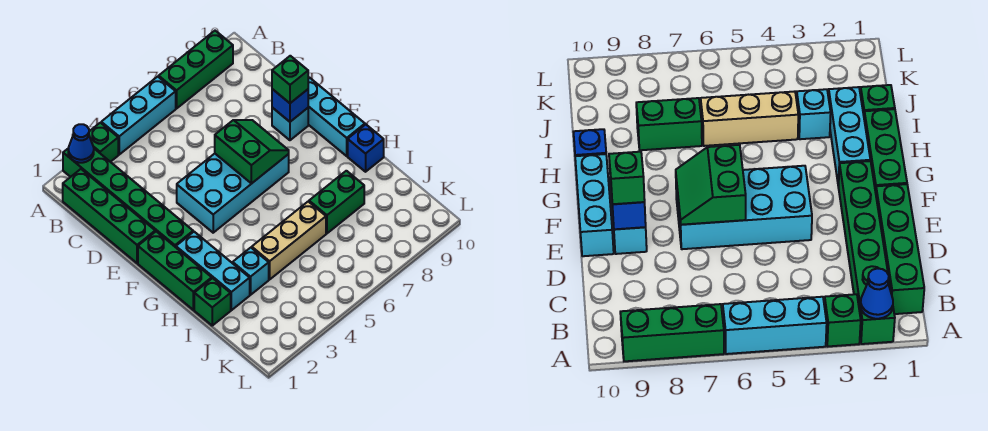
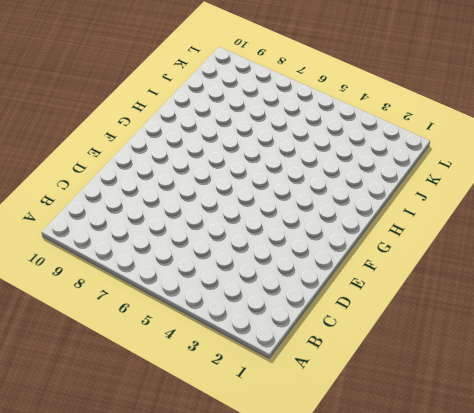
none -> green brick A2:F2 level 1
none -> green brick A3 level 1
none -> cyan brick A4:A6 level 1

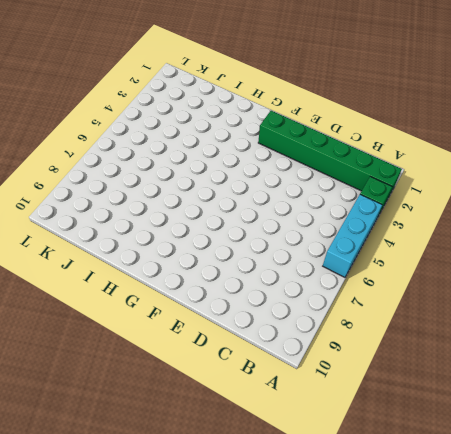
none -> green brick A7:A9 level 1
none -> green brick B1:E1 level 1
none -> cyan brick E4:F7 level 1

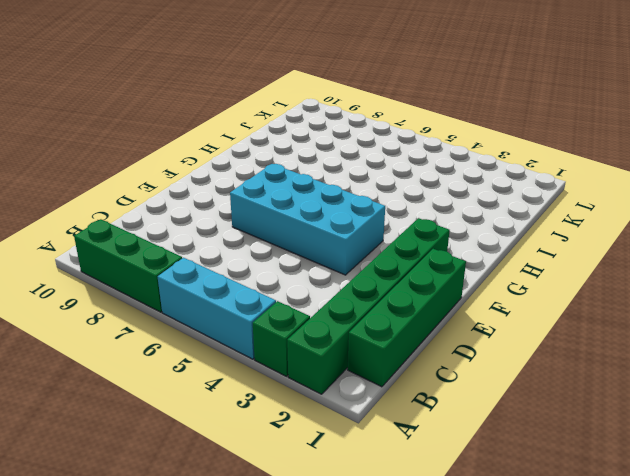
none -> cyan brick E9 level 1
none -> cyan brick E10:G10 level 1
none -> green brick F1:H1 level 1

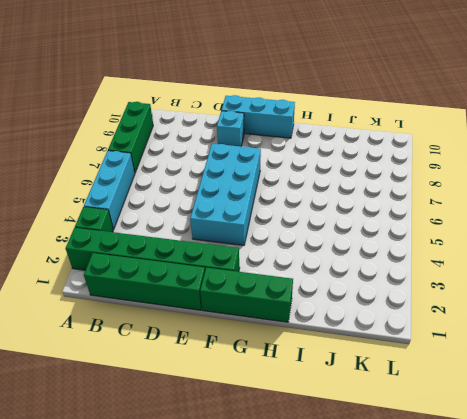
none -> cyan brick G2:I2 level 1
none -> blue brick H10 level 1
none -> green brick I1 level 1

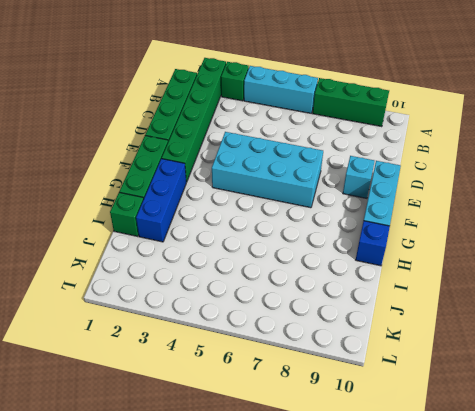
blue brick G2:I2 level 1 -> cyan brick G2:I2 level 1
none -> cyan brick I3 level 1
none -> tan brick I4:I6 level 1
none -> green brick I7:I8 level 1

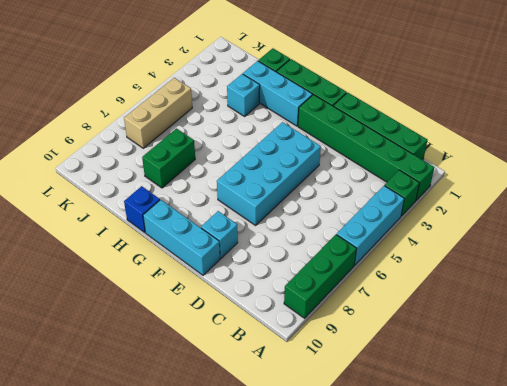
tan brick K5:K7 level 1 -> tan brick I4:I6 level 1
none -> blue cone A2 level 2
none -> green slope E6:F7 level 2 top 6
none -> blue brick E9 level 2

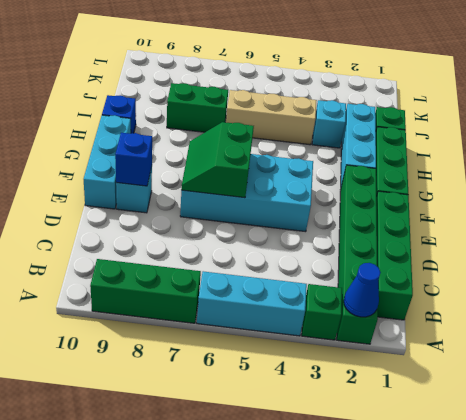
none -> green brick E9 level 3

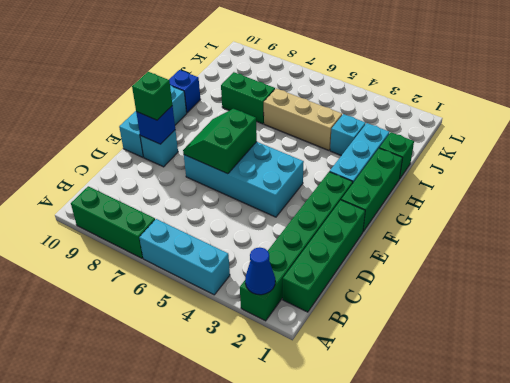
none -> green brick A3 level 1

